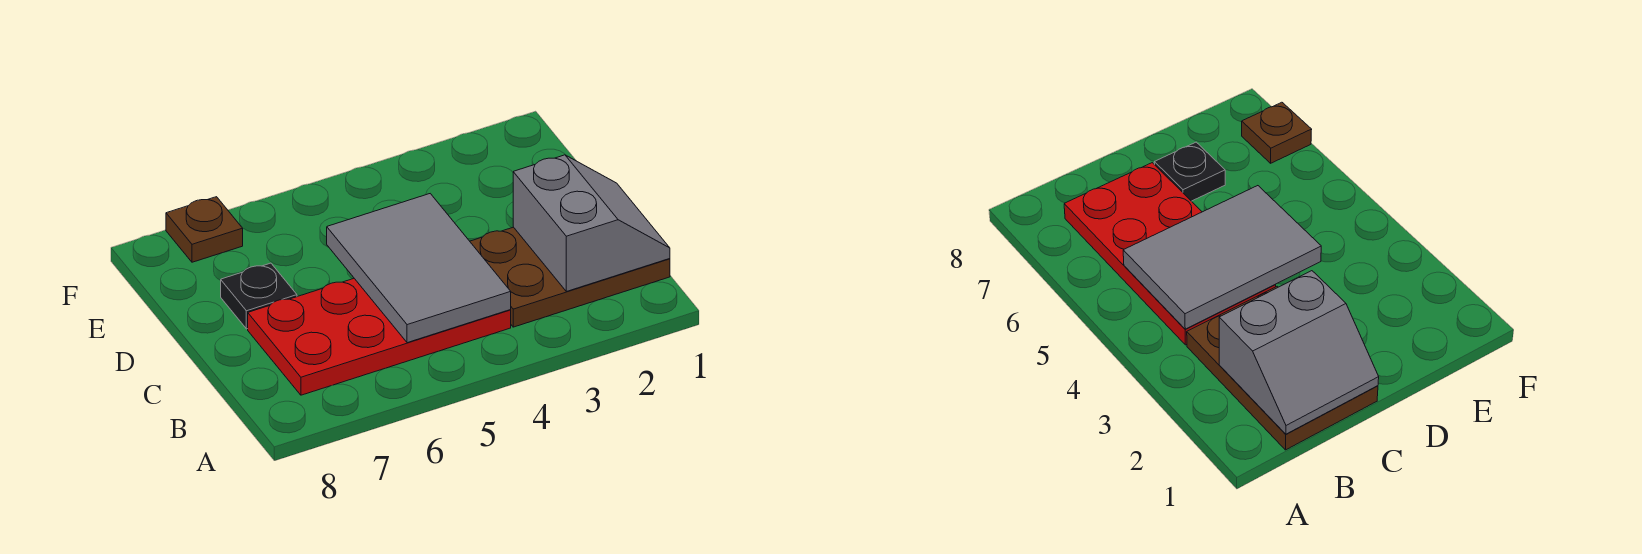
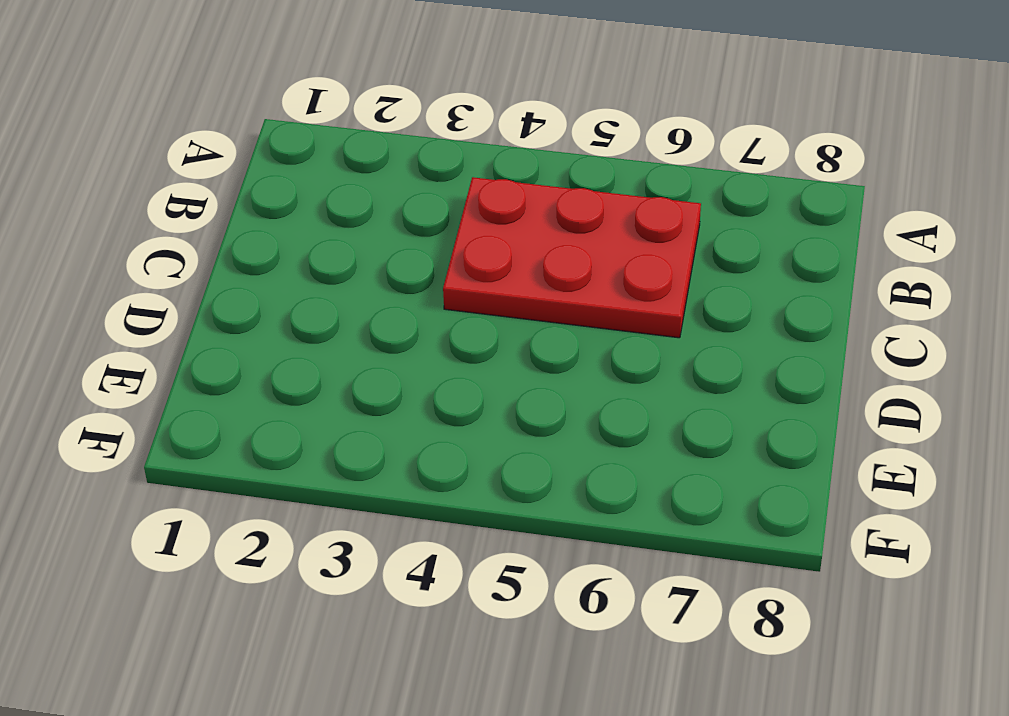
red plate B4:C6 level 1 -> red plate B4:C7 level 1
none -> brown plate B1:C3 level 1
none -> black plate D7 level 1

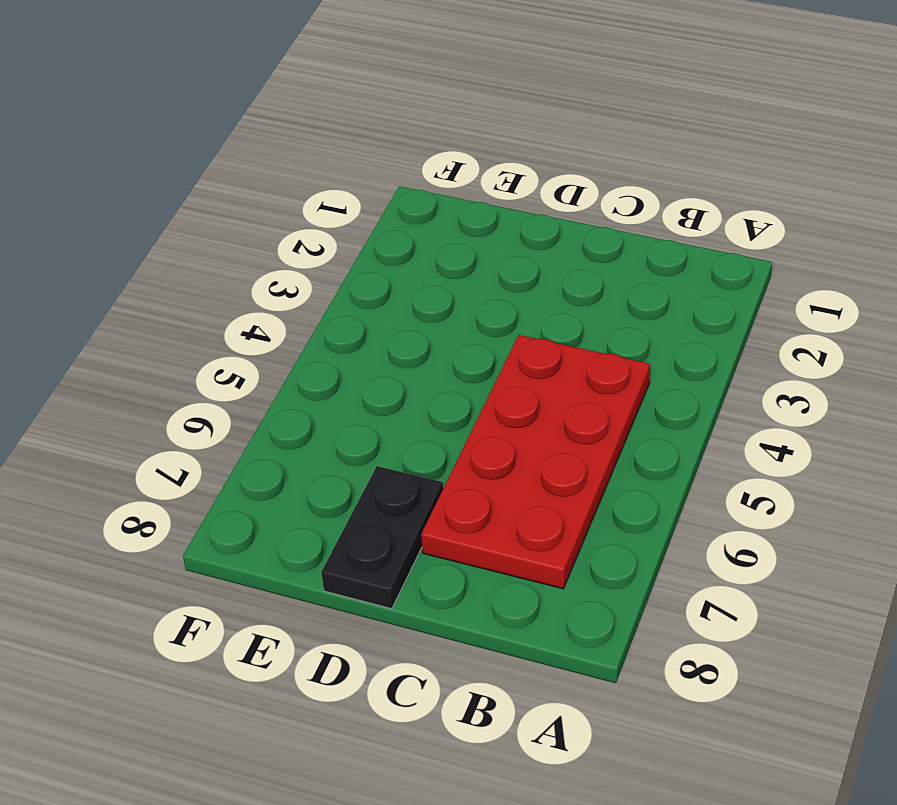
black plate D7:D8 level 1 -> black plate D7 level 1
none -> brown plate B1:C3 level 1
none -> brown plate F7 level 1

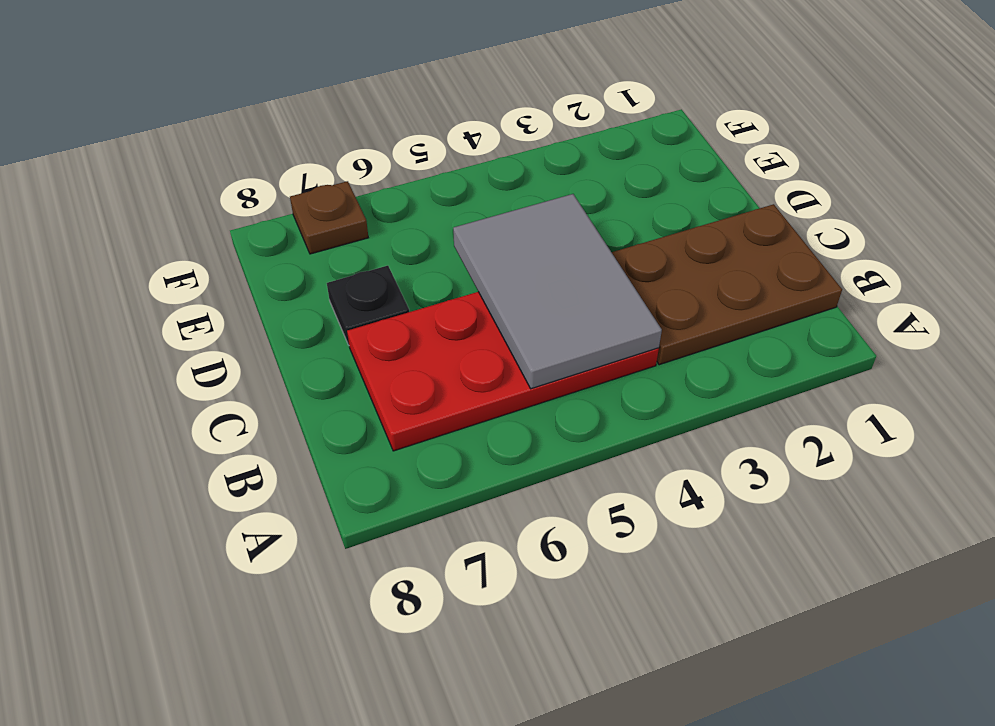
none -> grey slope B1:C2 level 2 top 2

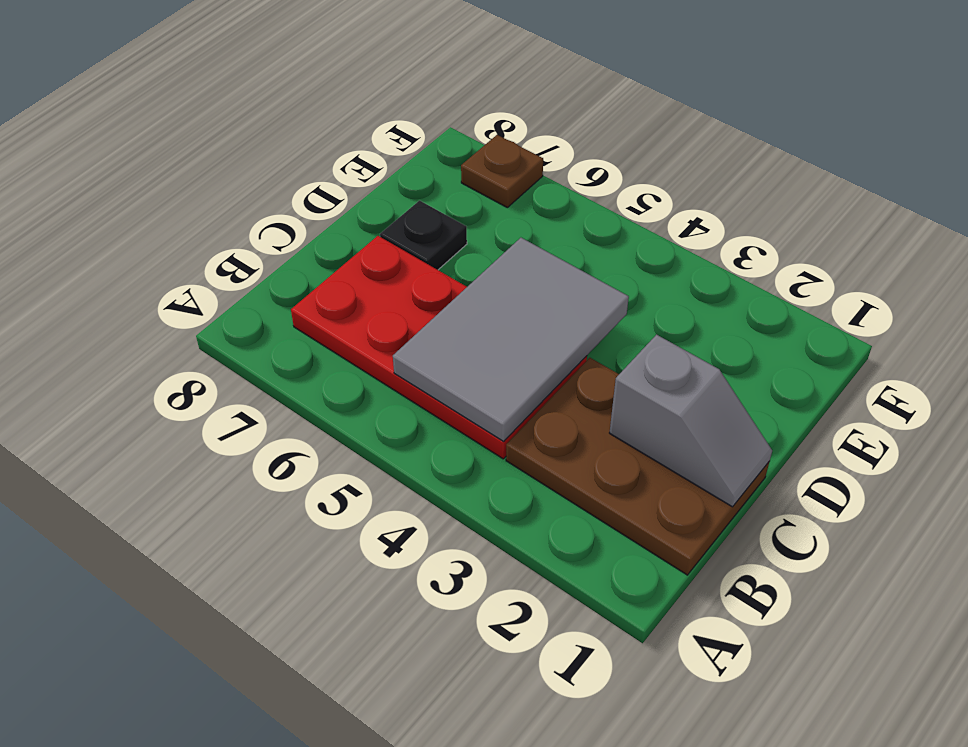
grey slope C1:C2 level 2 top 2 -> grey slope B1:C2 level 2 top 2

